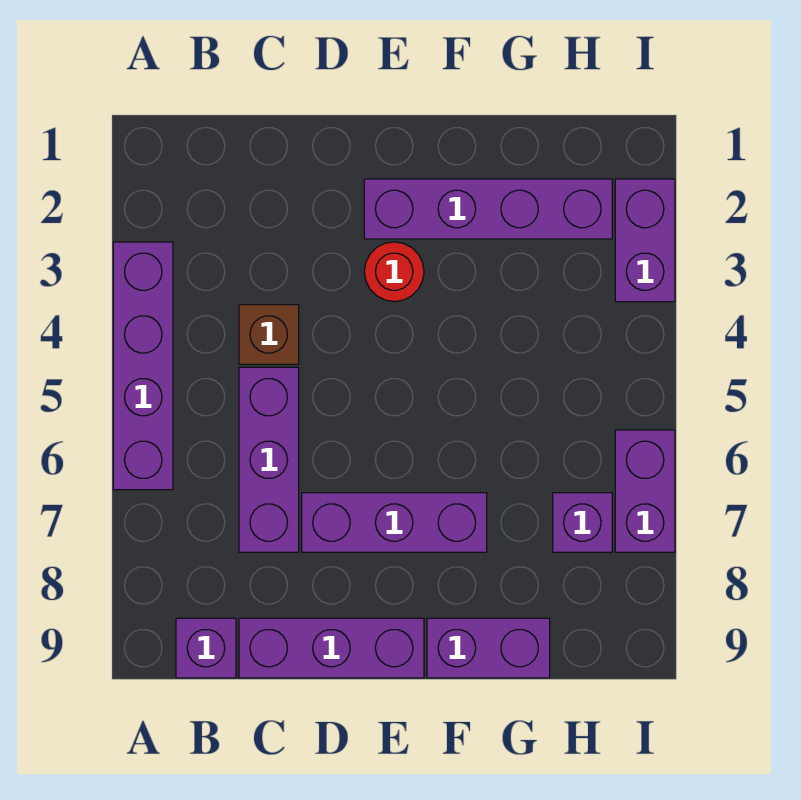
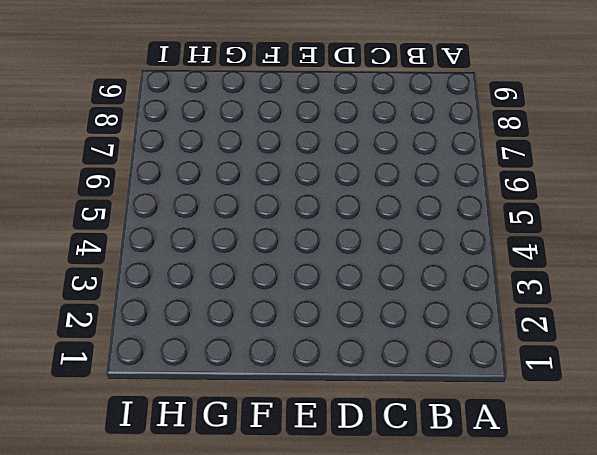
none -> purple brick A3:A6 level 1
none -> purple brick B9 level 1
none -> brown brick C4 level 1

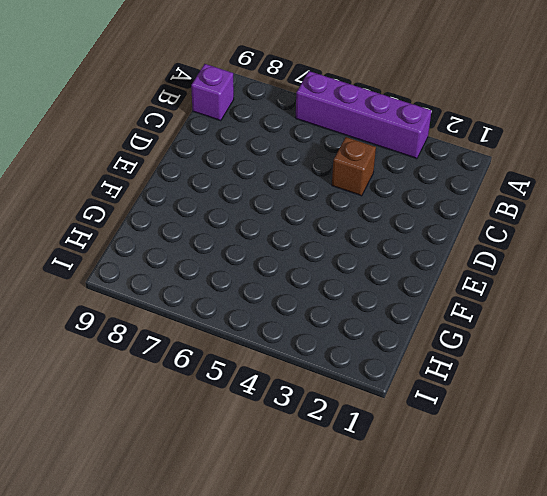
none -> purple brick C5:C7 level 1
none -> purple brick C9:E9 level 1
none -> purple brick D7:F7 level 1

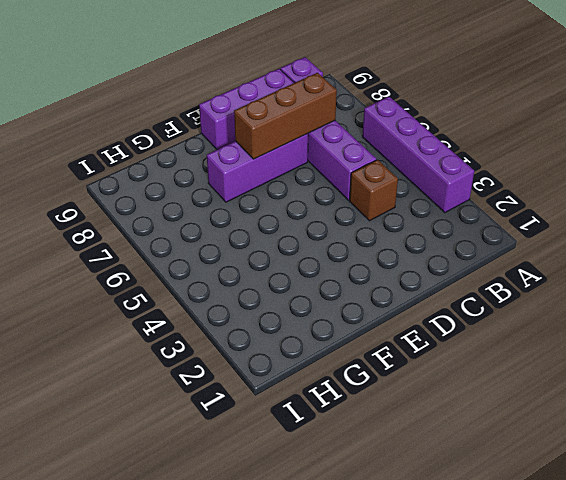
brown brick C7:E7 level 2 -> none
none -> purple brick E2:H2 level 1
none -> red round brick E3 level 1
none -> purple brick F9:G9 level 1

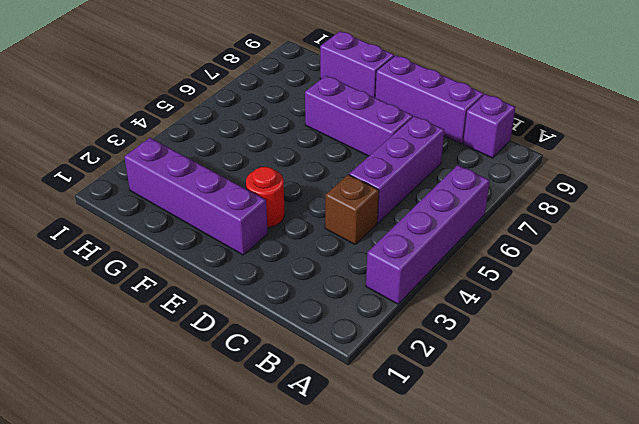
none -> purple brick H7 level 1
none -> purple brick I2:I3 level 1
none -> purple brick I6:I7 level 1

